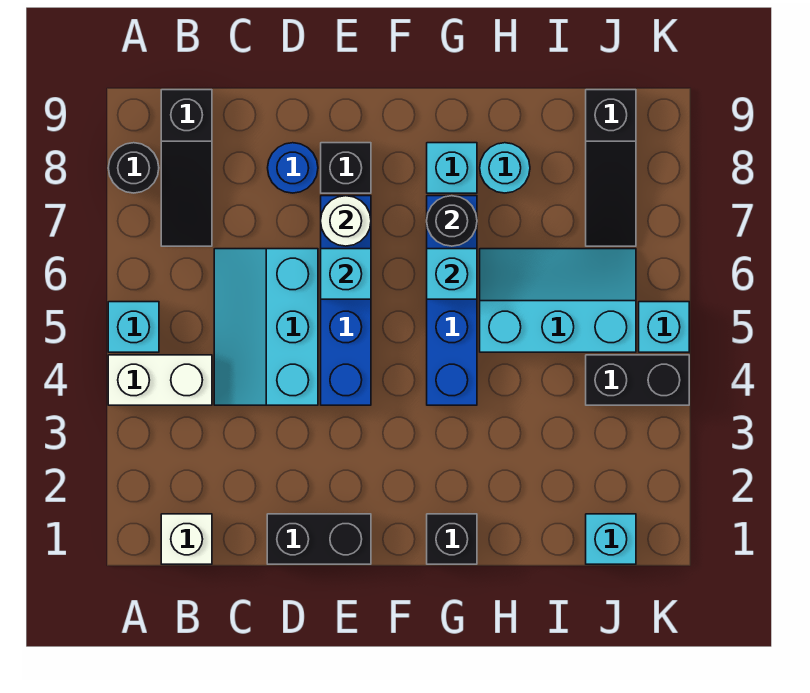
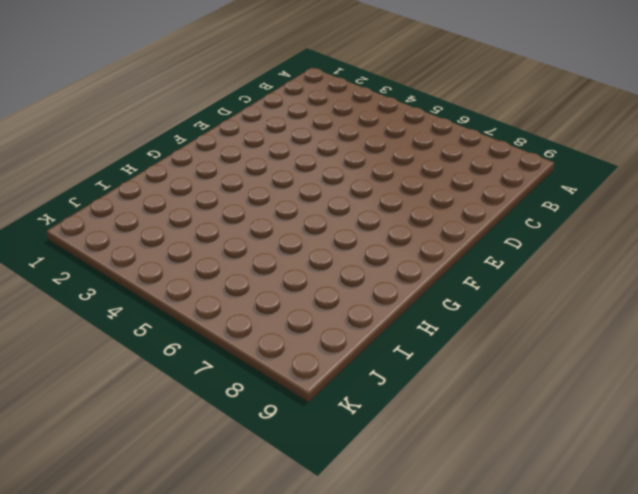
none -> white brick A4:B4 level 1
none -> cyan brick A5 level 1
none -> black round brick A8 level 1

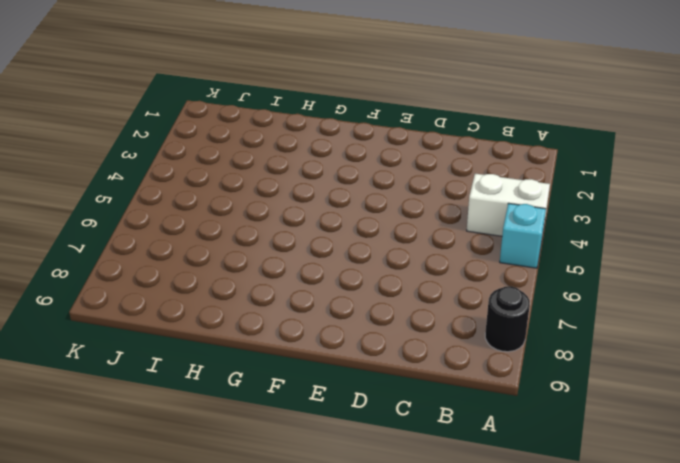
none -> white brick B1 level 1
none -> black slope B7:B9 level 1 top 9
none -> cyan slope C4:D6 level 1 top D

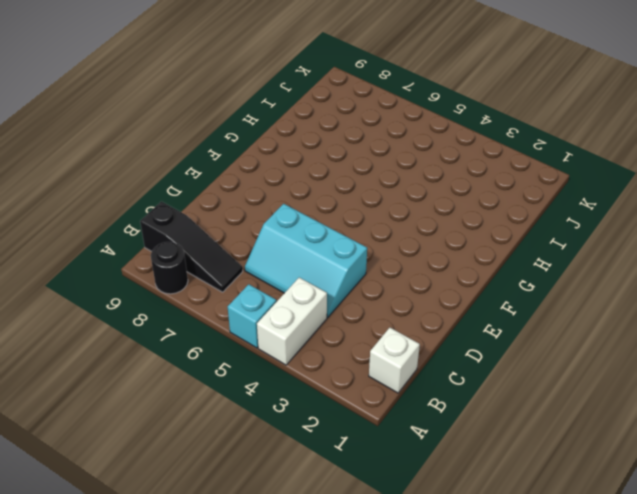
none -> black brick D1:E1 level 1
none -> blue round brick D8 level 1
none -> blue brick E4:E7 level 1

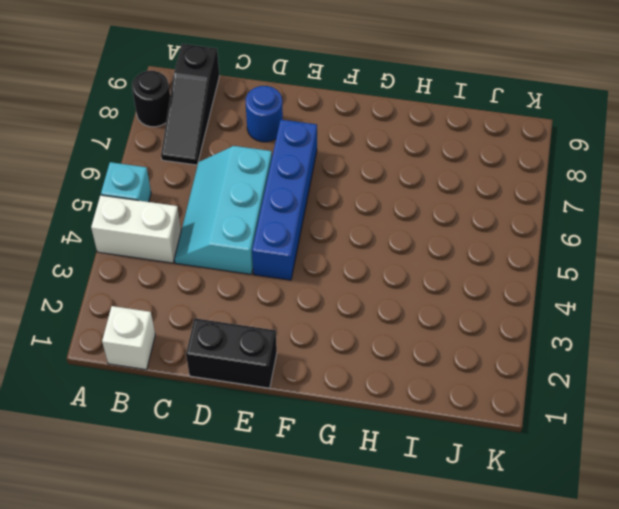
none -> black brick E8 level 1
none -> black brick G1 level 1
none -> blue brick G4:G7 level 1

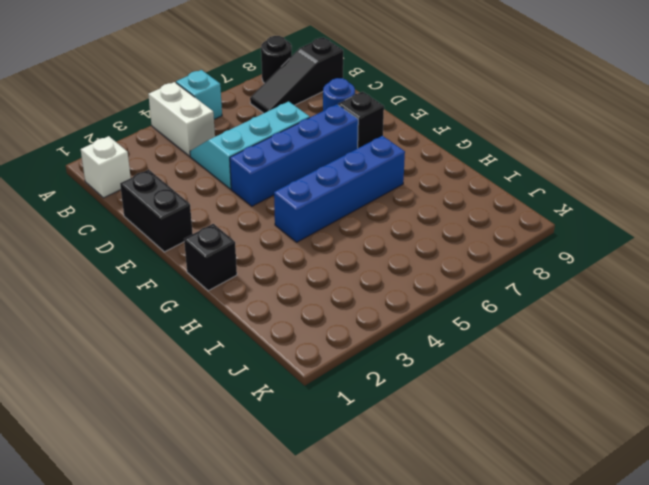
none -> cyan brick G8 level 1
none -> cyan slope H5:J6 level 1 top 5
none -> cyan round brick H8 level 1

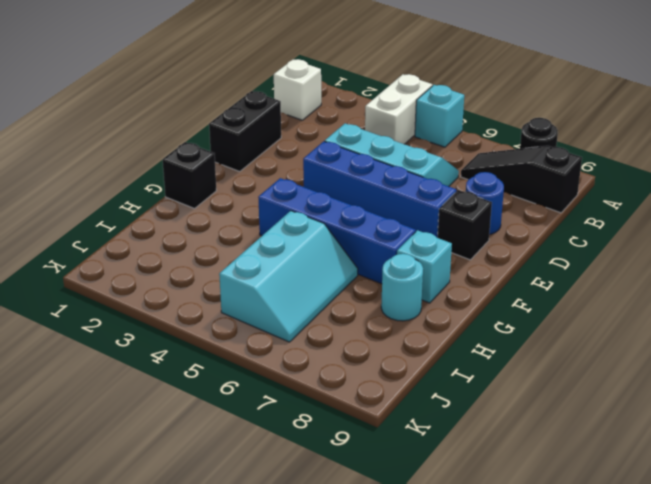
none -> cyan brick J1 level 1
none -> black brick J4:K4 level 1
none -> black slope J7:J9 level 1 top 9

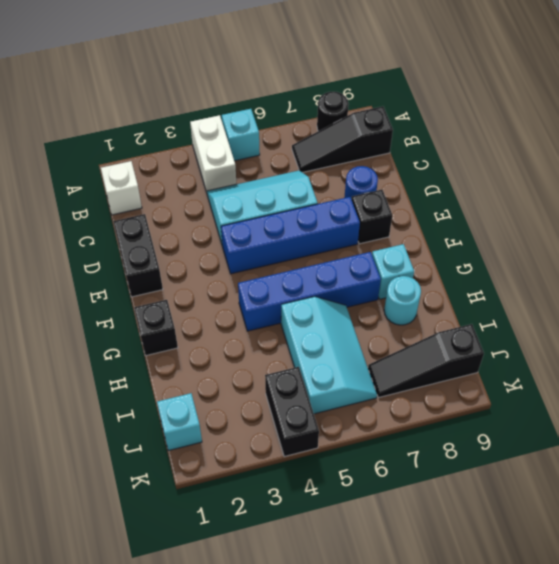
none -> cyan brick K5 level 1
none -> cyan brick E6 level 2
none -> white round brick E7 level 2

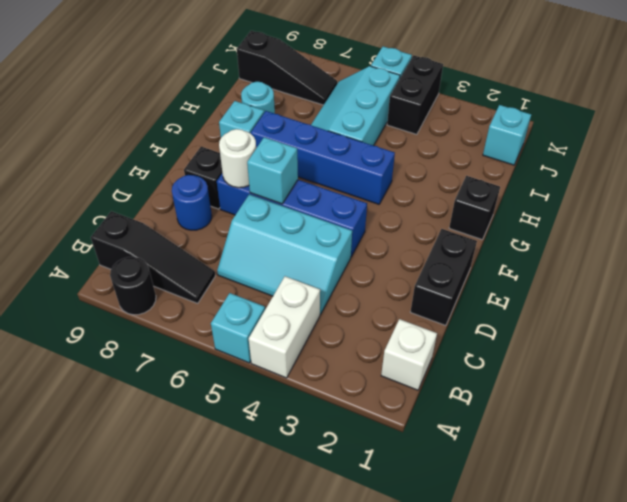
none -> cyan brick G6 level 2
none -> black round brick G7 level 2

